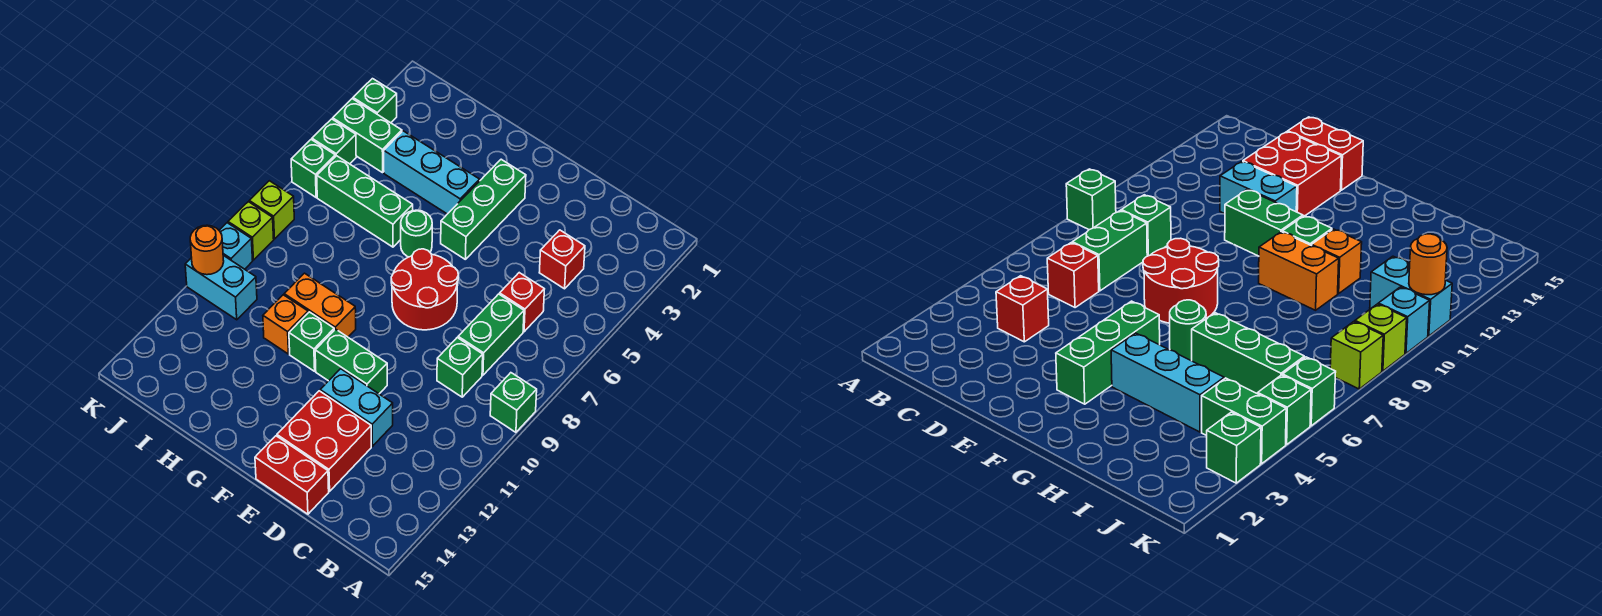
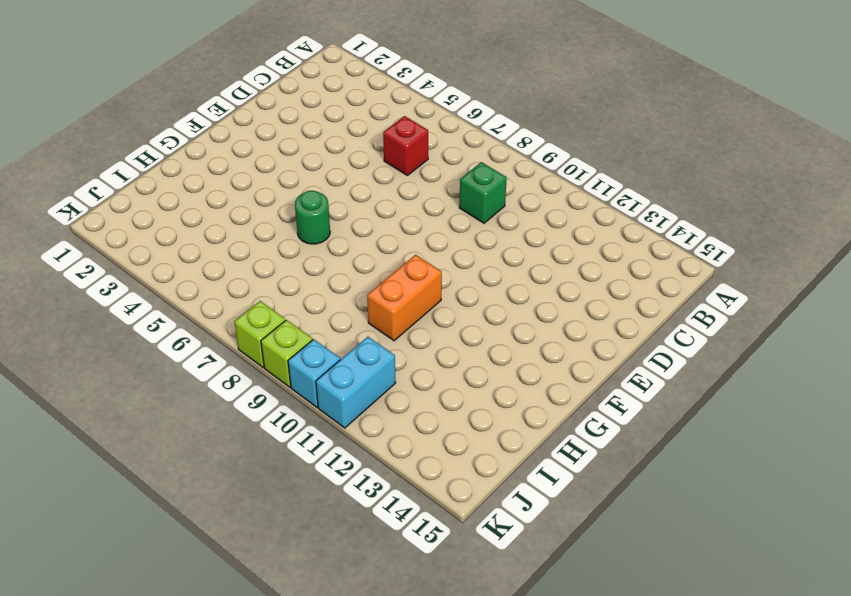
none -> green brick A9 level 1
none -> red brick C4 level 1
none -> green brick C7:C8 level 1

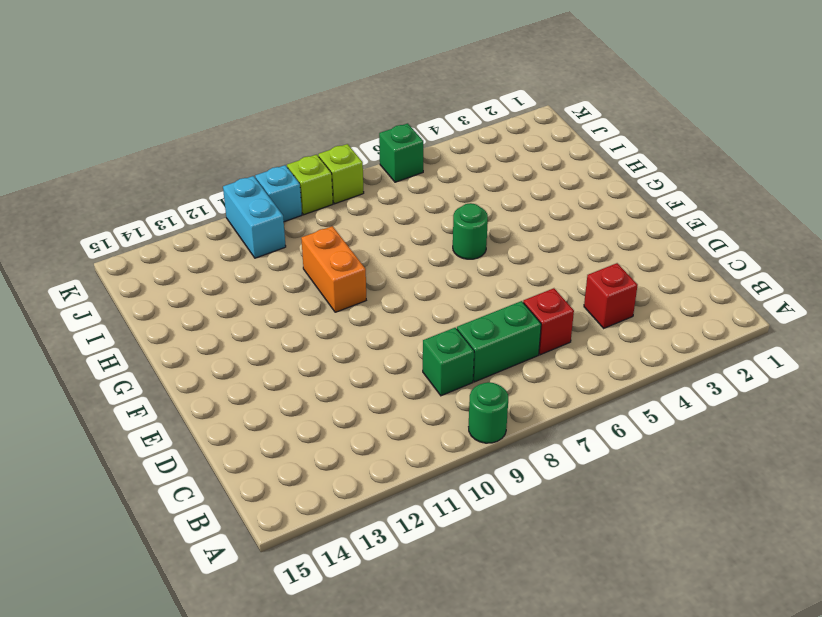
green round brick A9 level 1 -> green brick A9 level 1
none -> cyan brick D12:E12 level 1
none -> red brick D13:E14 level 1
none -> red brick D15:E15 level 1

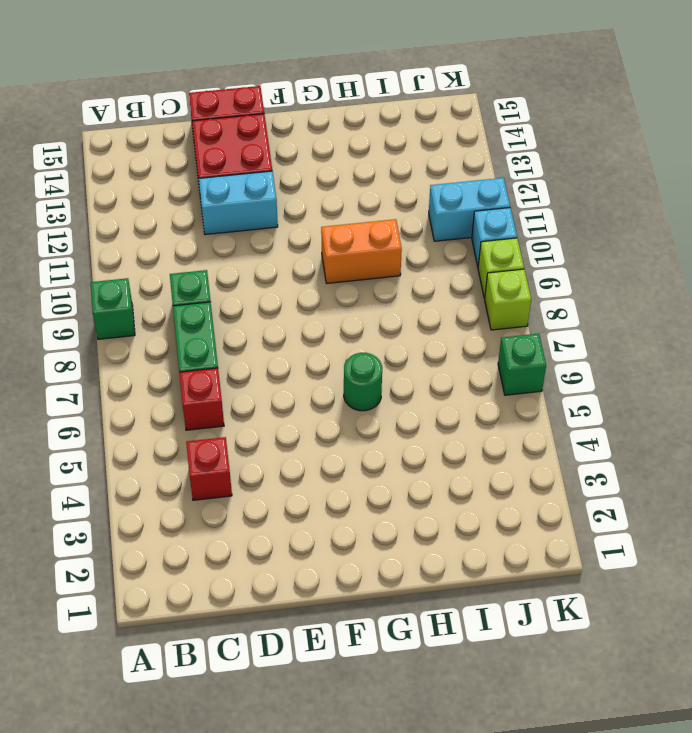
none -> red round brick E7:F8 level 1
none -> green brick E11:F11 level 1
none -> green brick F3:F5 level 1

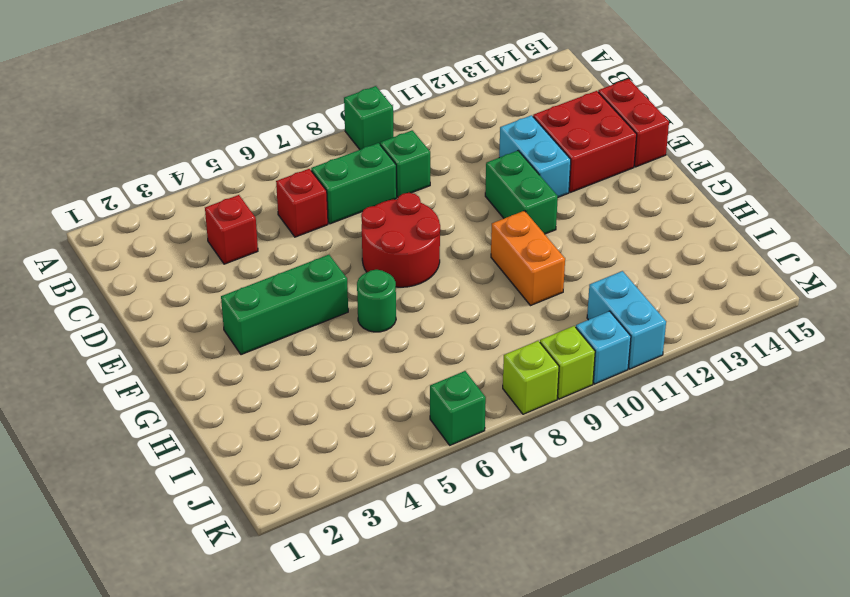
none -> cyan brick G4:I4 level 1
none -> green brick G11 level 1
none -> green brick H6:J6 level 1

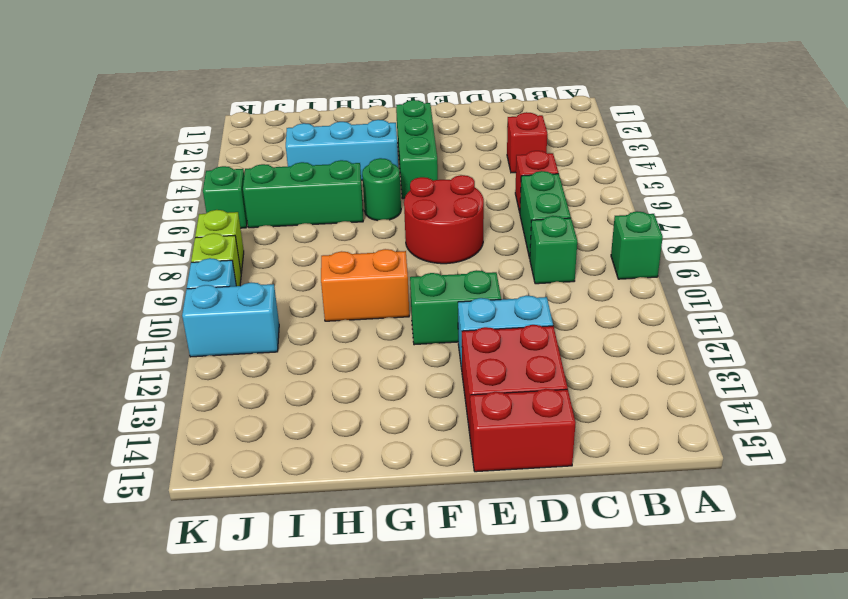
none -> green brick G11 level 1
none -> orange brick H11 level 1
none -> green brick J4:K4 level 1

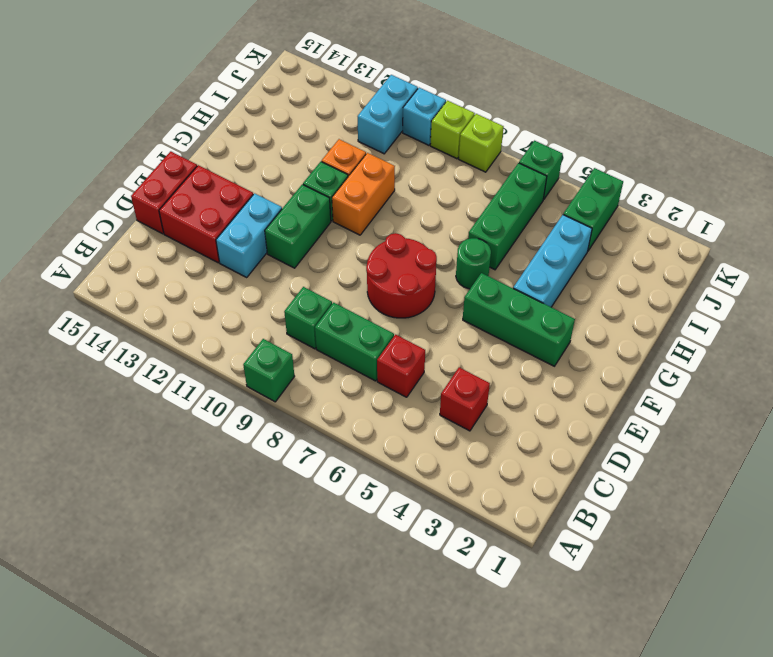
none -> green brick K3 level 1
none -> green brick K5 level 1
none -> orange round brick K11 level 2

